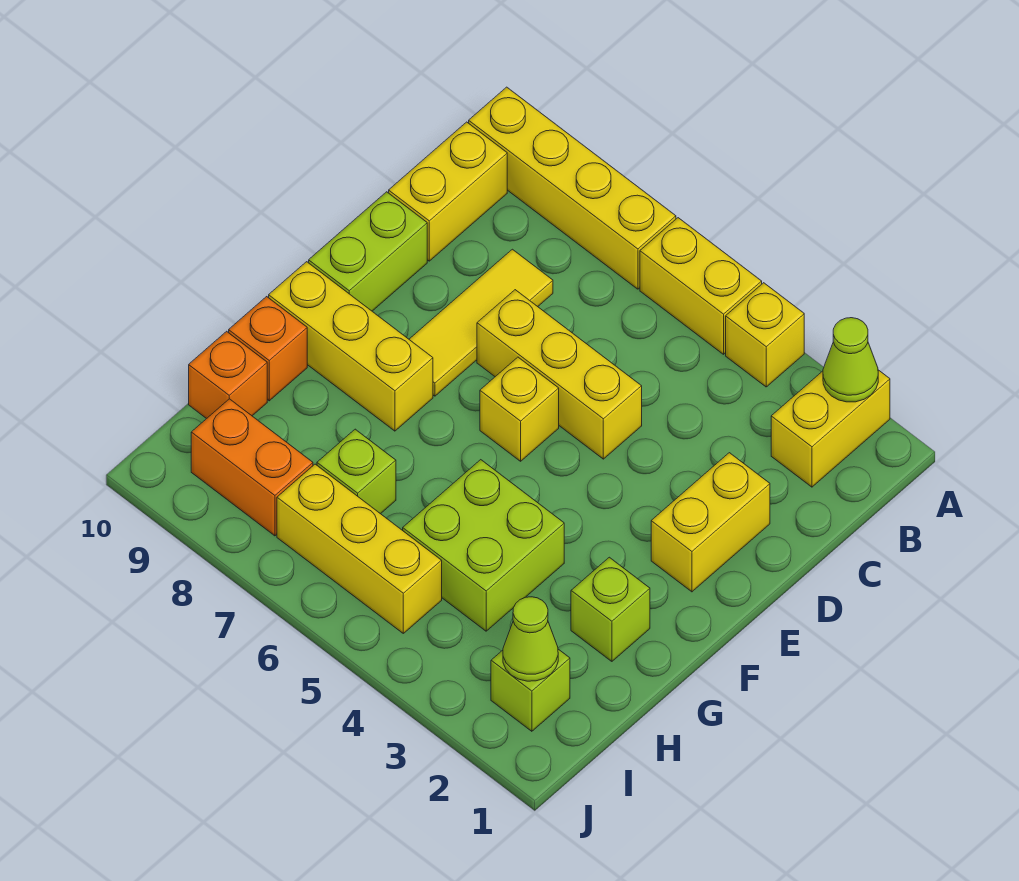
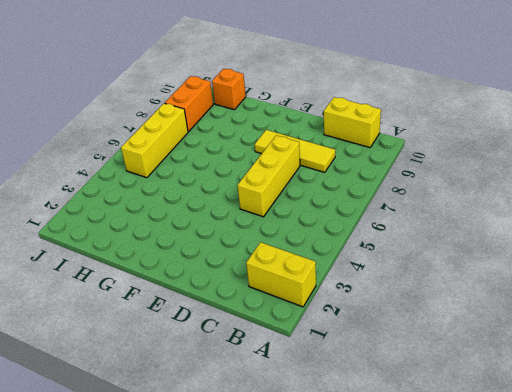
none -> yellow brick A4 level 1
none -> yellow brick A5:A6 level 1
none -> yellow brick A7:A10 level 1

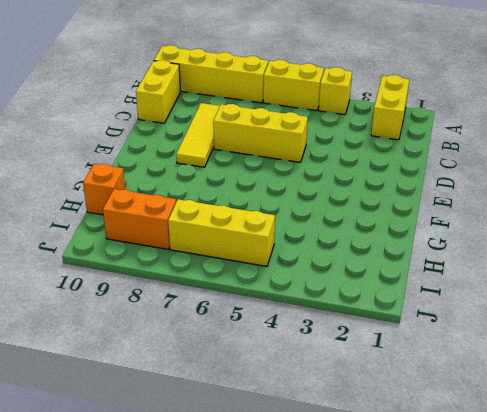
none -> yellow brick D2:E2 level 1
none -> lime brick D10:E10 level 1
none -> yellow brick E6 level 1

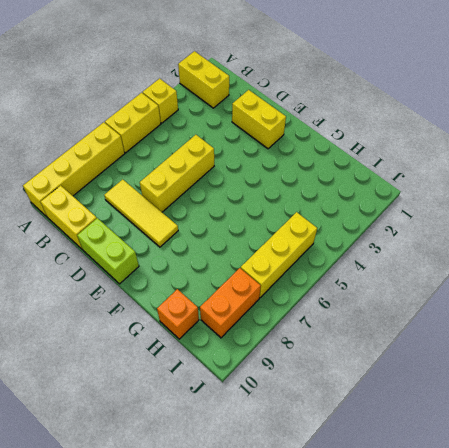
none -> yellow brick E6 level 1
none -> yellow brick F8:F10 level 1
none -> lime brick G2 level 1

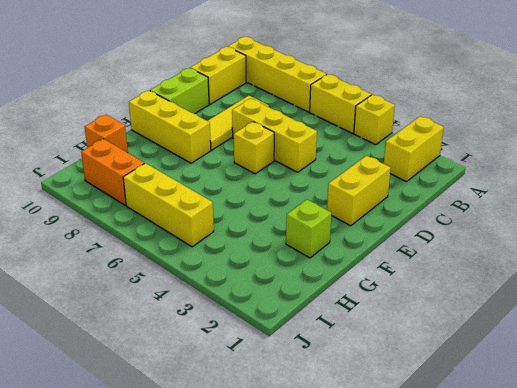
none -> lime brick G4:H5 level 1
none -> orange brick G10 level 1
none -> lime brick H7 level 1

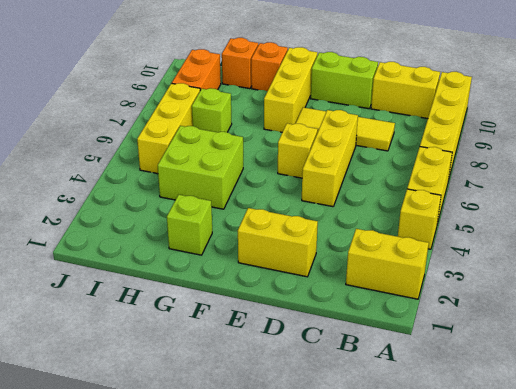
none -> lime brick I2 level 1
none -> lime cone A2 level 2
none -> lime cone I2 level 2

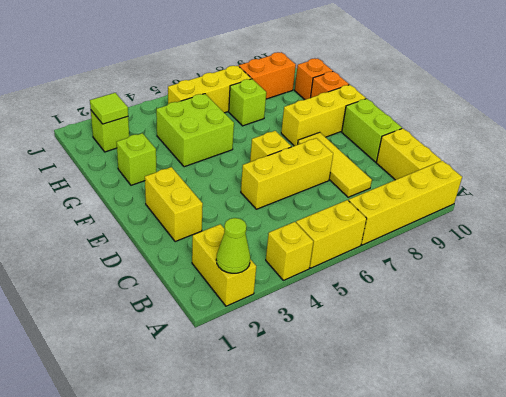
lime tile I2 level 2 -> lime cone I2 level 2

